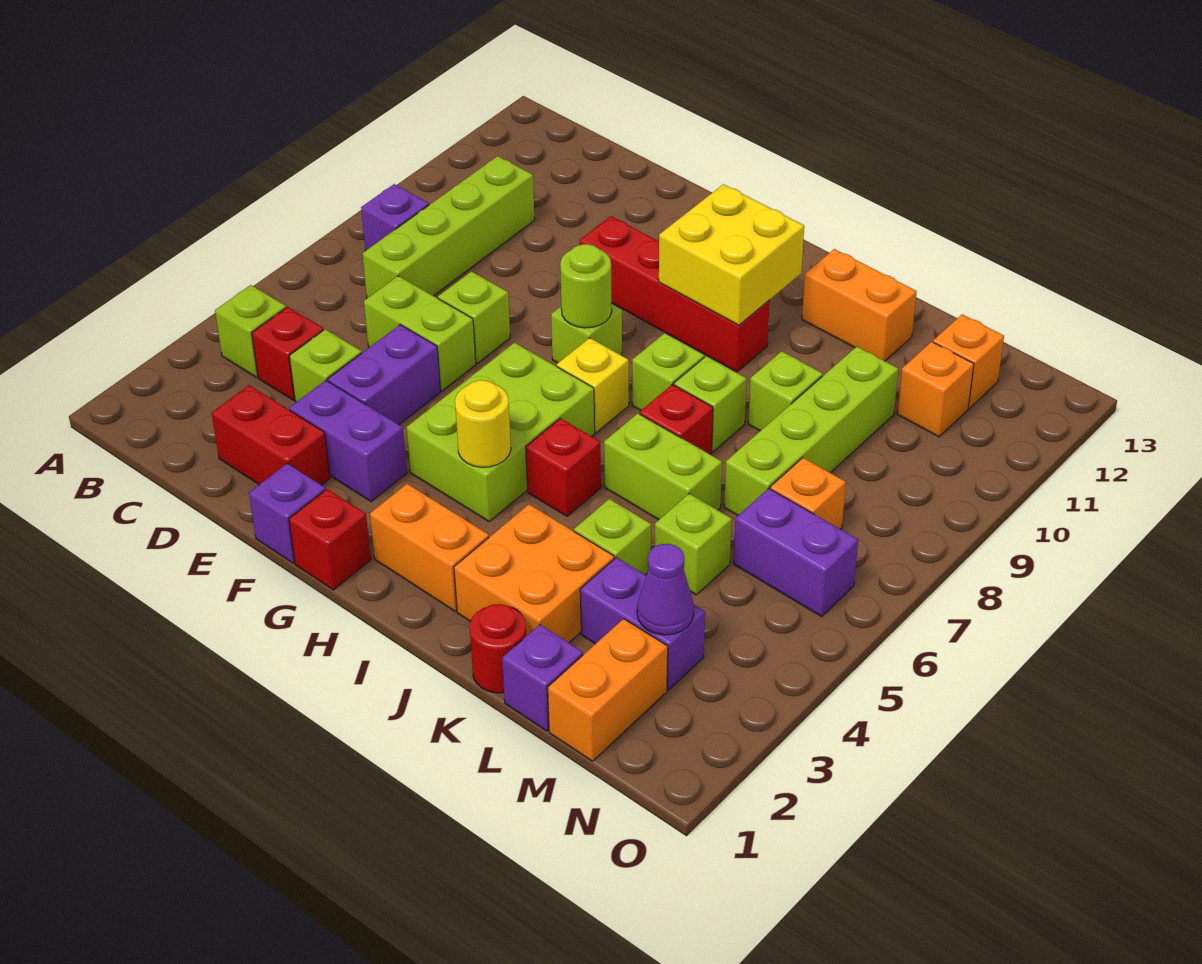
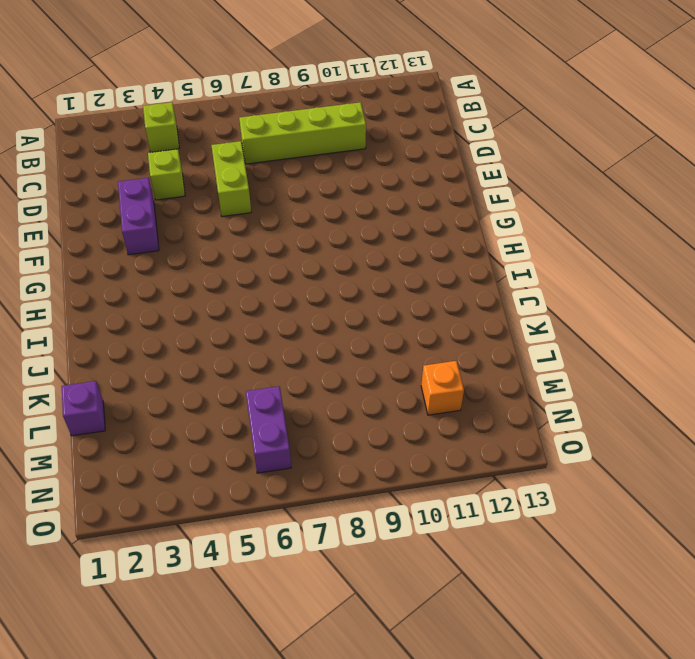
none -> purple brick B8 level 1
none -> red brick C4 level 1
none -> red brick D2:E2 level 1
none -> purple brick E4:E5 level 1

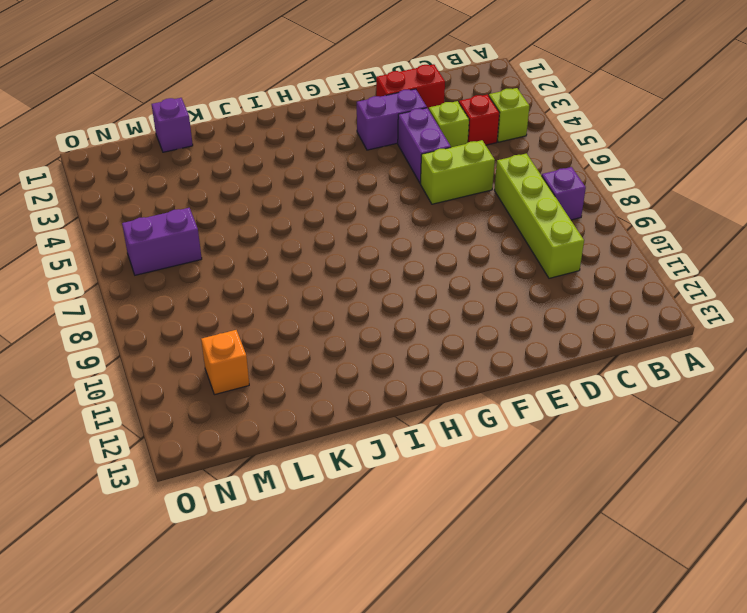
none -> lime brick E7 level 1
none -> purple brick F1 level 1
none -> red brick F10:I10 level 1
none -> red brick G1 level 1

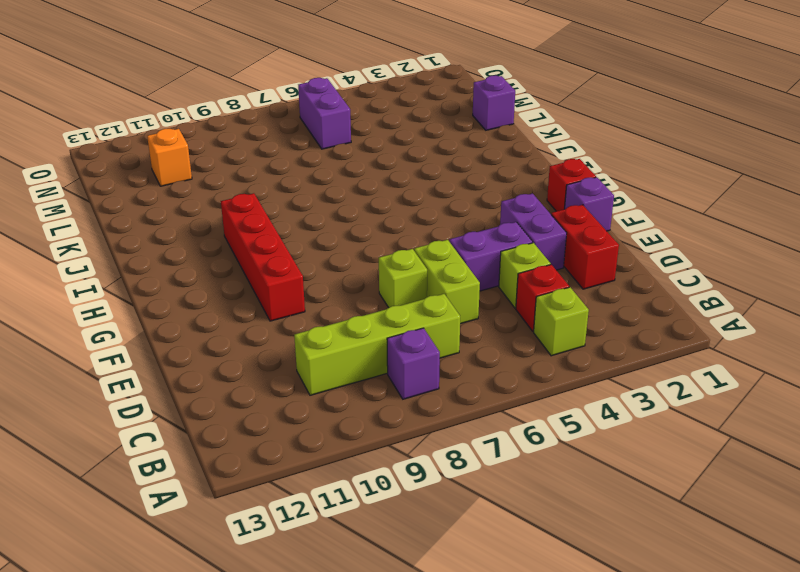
none -> lime brick G4:H6 level 1
none -> lime brick G8 level 1
none -> orange brick H2:I2 level 1
none -> yellow brick H7 level 1

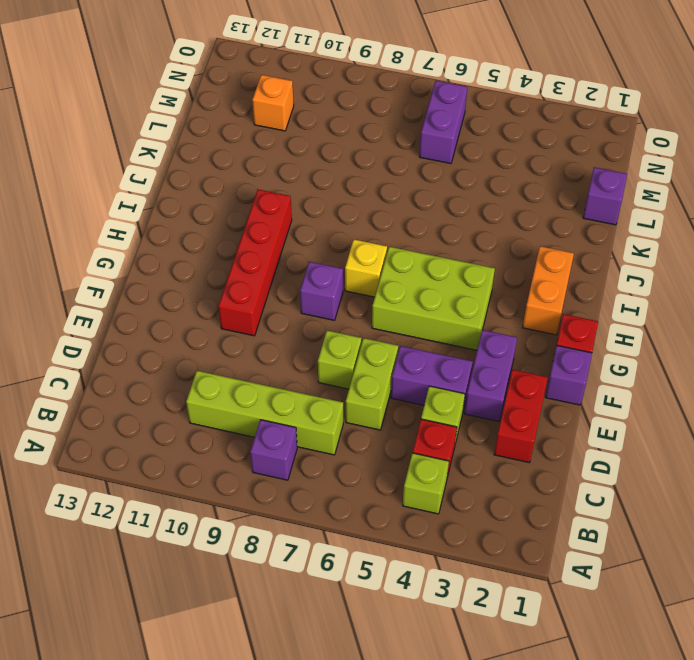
purple brick G8 level 1 -> lime brick G8 level 1
none -> red brick I5 level 1
none -> lime brick I8 level 1
none -> orange brick J2:K3 level 1
none -> lime brick J6:K6 level 1

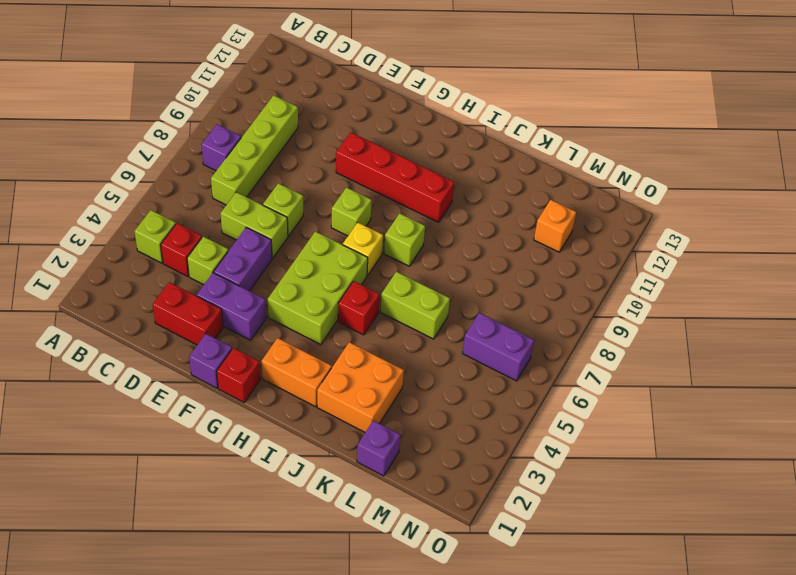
none -> red brick J7 level 1
none -> lime brick J8 level 1
none -> orange brick J12:K12 level 1
none -> red round brick K1 level 1

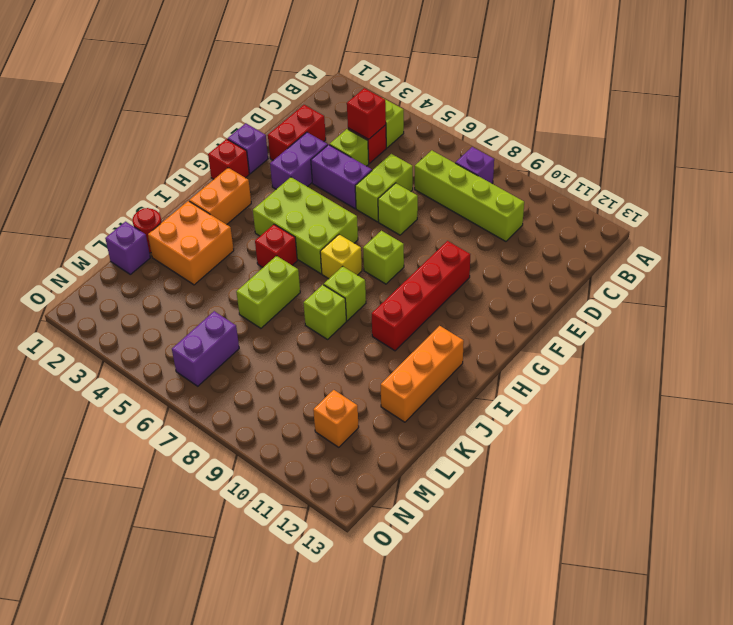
red brick C4 level 2 -> red brick J7 level 1
orange brick I12:K12 level 1 -> orange brick J12:K12 level 1
none -> lime brick K4 level 1
none -> lime brick K9 level 1
none -> purple brick L3:M3 level 1
none -> lime brick L5 level 1

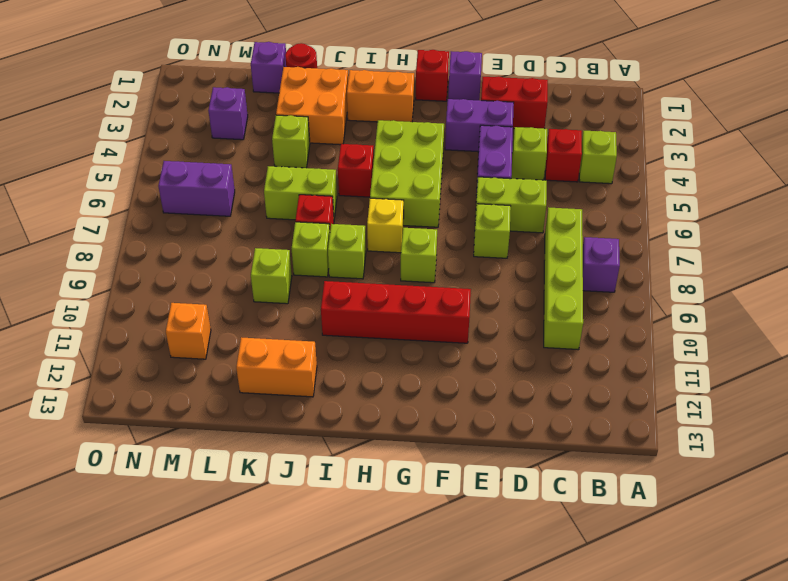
purple brick M3 level 1 -> purple brick L3:M3 level 1
none -> lime brick L5 level 1
none -> lime brick L7:L10 level 1
none -> orange brick M1:M2 level 1
none -> orange brick M7 level 1

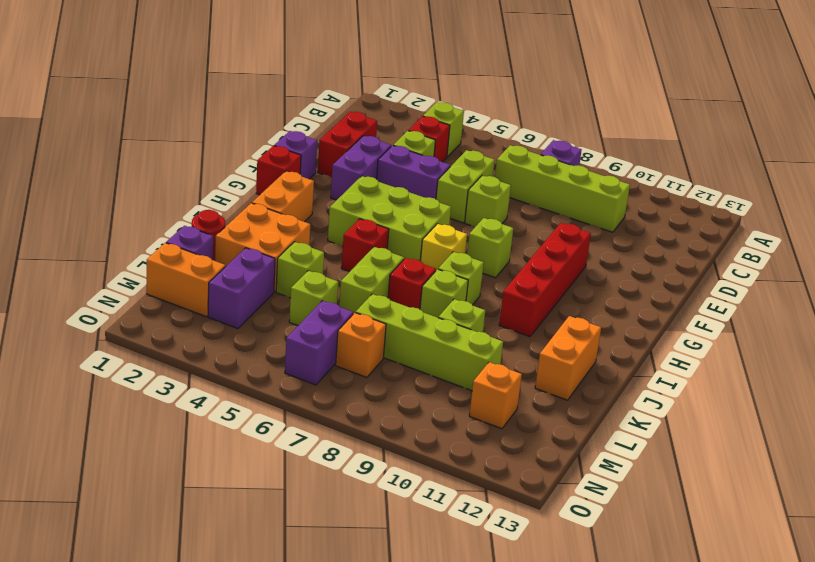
none -> orange brick M12 level 1
none -> lime round brick G8 level 2
none -> yellow round brick H4 level 2
none -> yellow brick H10:I11 level 2

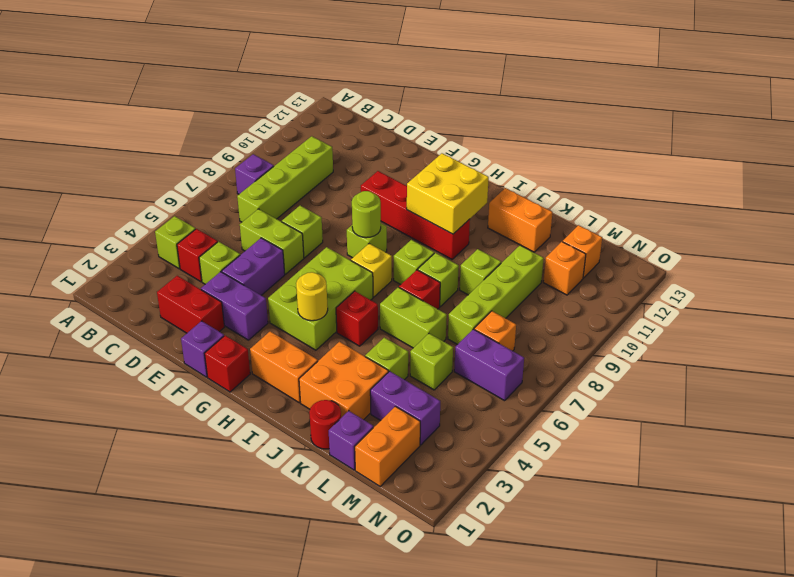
none -> purple cone M3 level 2

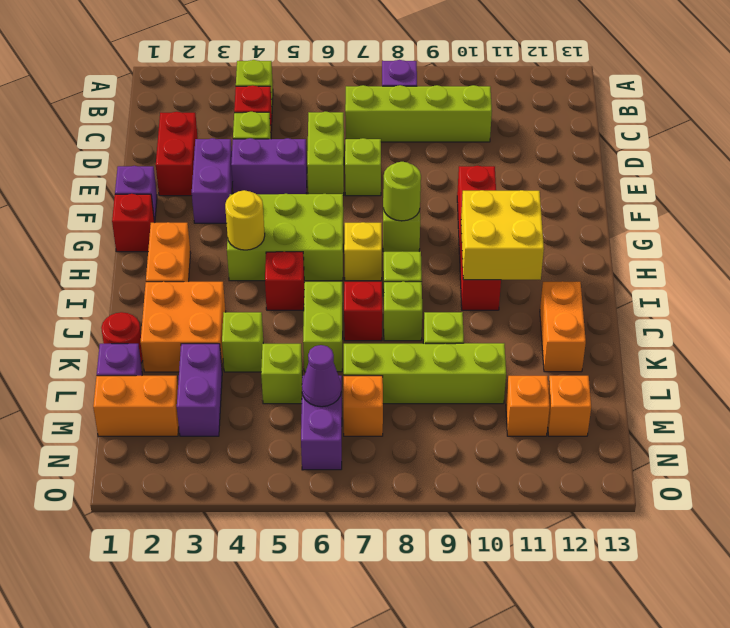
purple cone M6 level 2 -> purple cone M3 level 2

